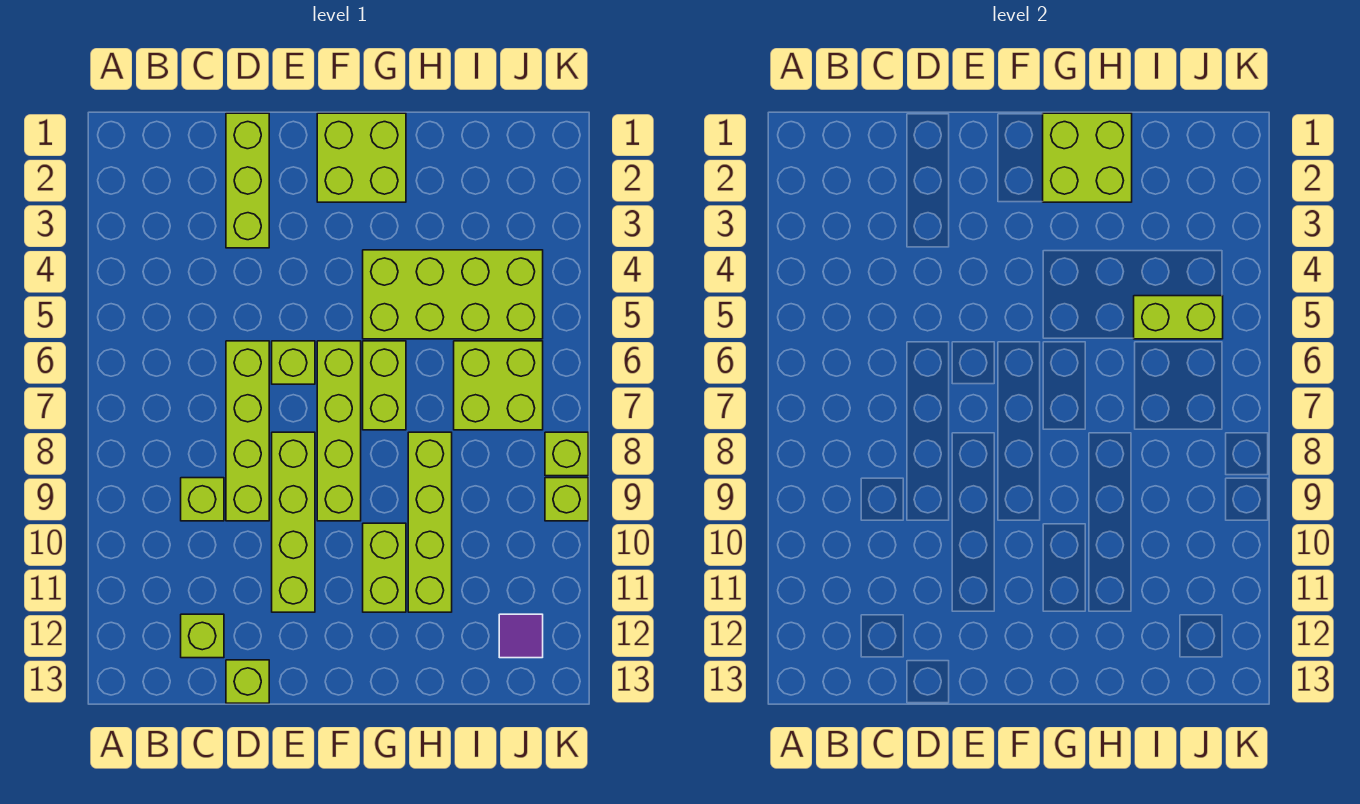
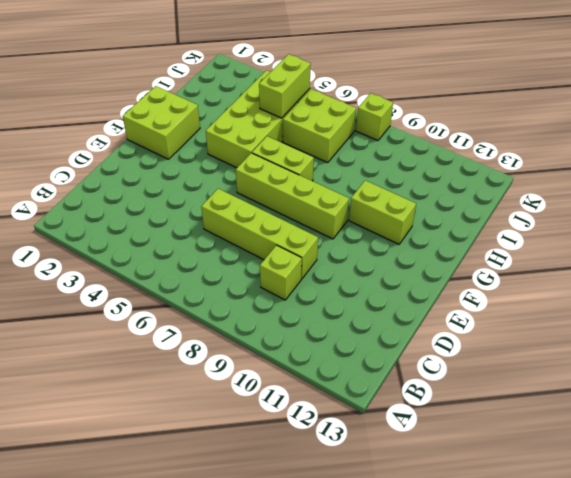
none -> lime brick C12 level 1
none -> lime brick D1:D3 level 1
none -> lime brick D13 level 1

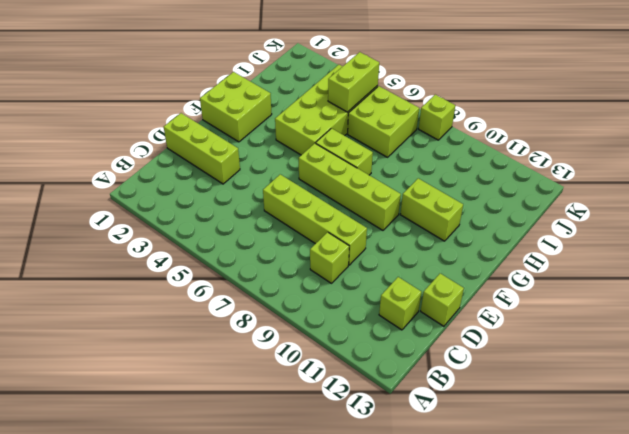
none -> lime brick E6 level 1
none -> lime brick E8:E11 level 1
none -> lime brick H8:H11 level 1

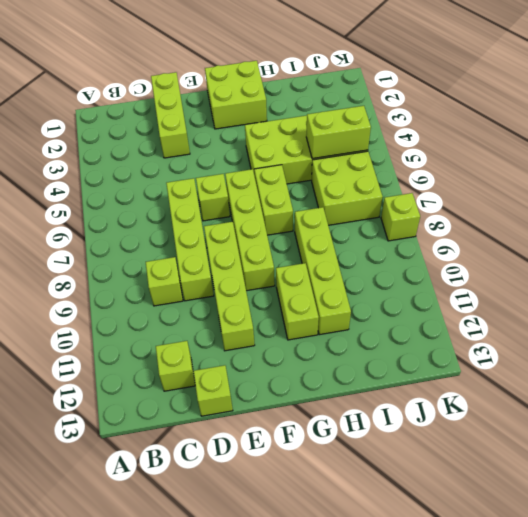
none -> purple tile J12 level 1
none -> lime brick K9 level 1
none -> lime brick G1:H2 level 2

